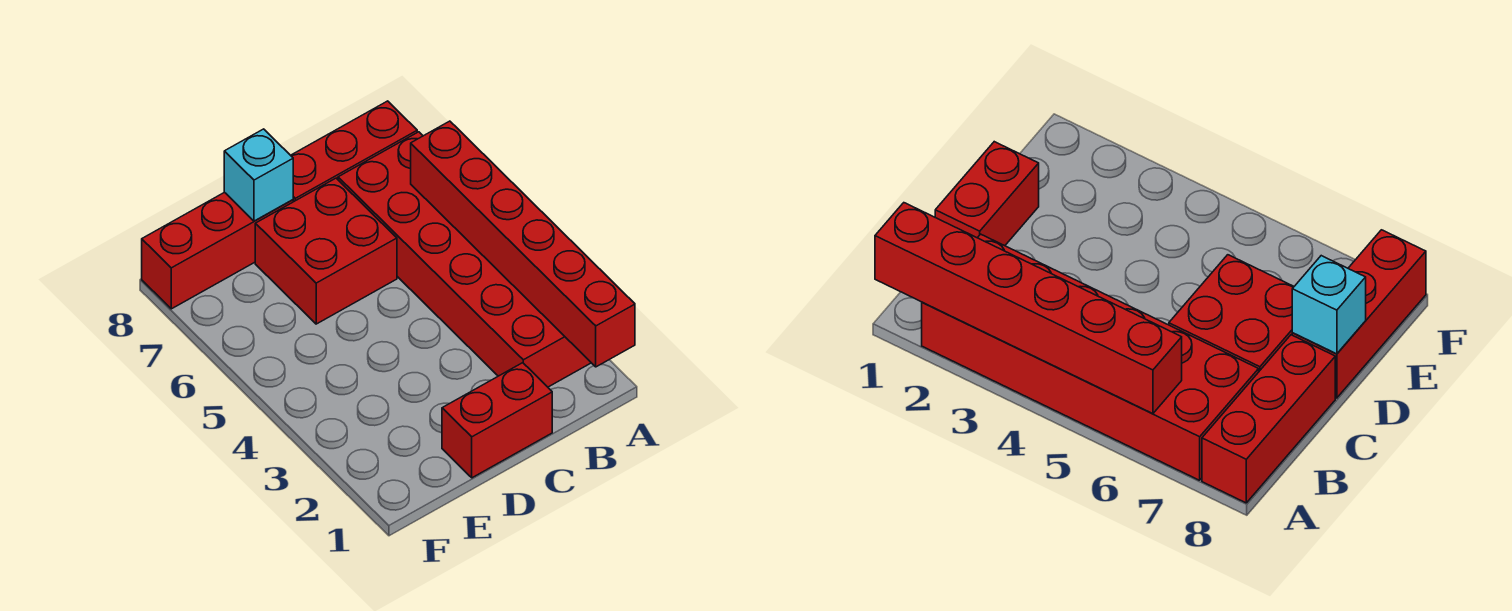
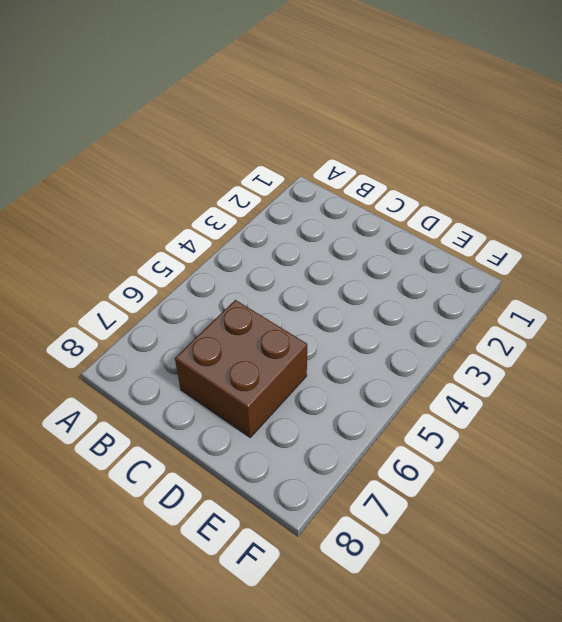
brown brick C6:D7 level 1 -> red brick C6:D7 level 1
none -> red brick A2:B7 level 1
none -> red brick A8:C8 level 1

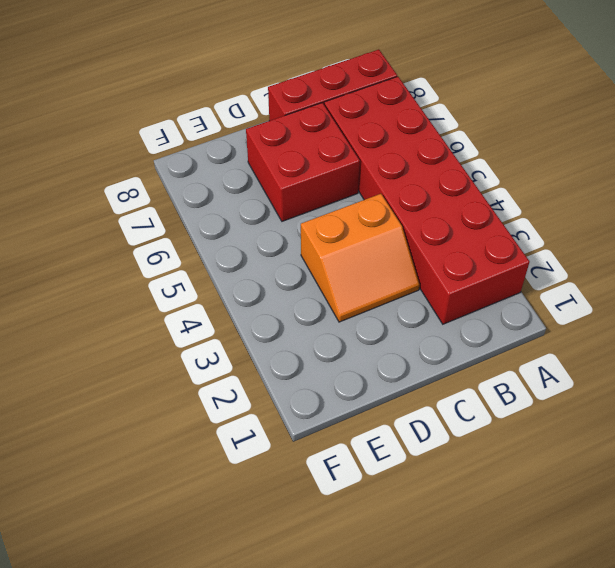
orange slope C3:D4 level 1 top 4 -> none
none -> red brick C1:D1 level 1
none -> red brick D8:F8 level 1

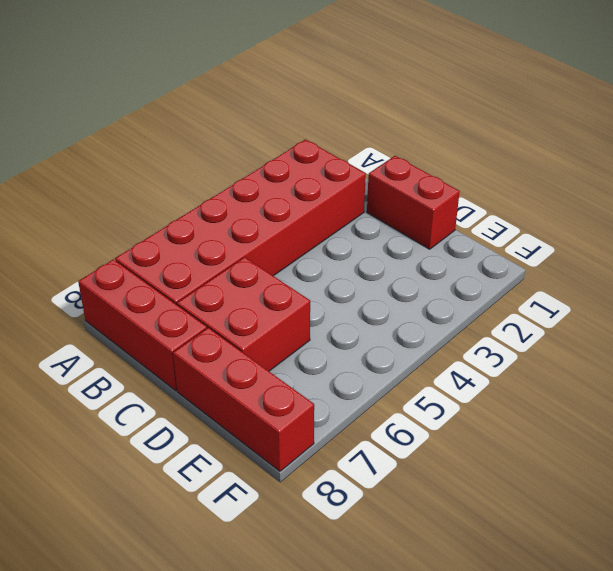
none -> red brick A1:A6 level 2
none -> cyan brick D8 level 2

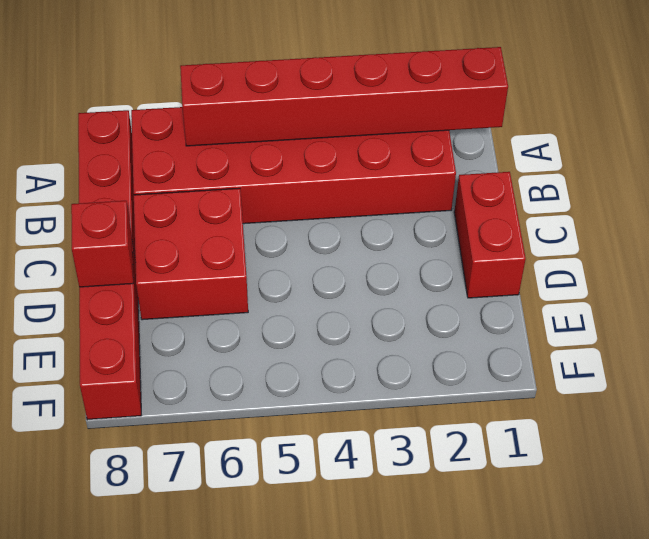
red brick D8 level 2 -> cyan brick D8 level 2

